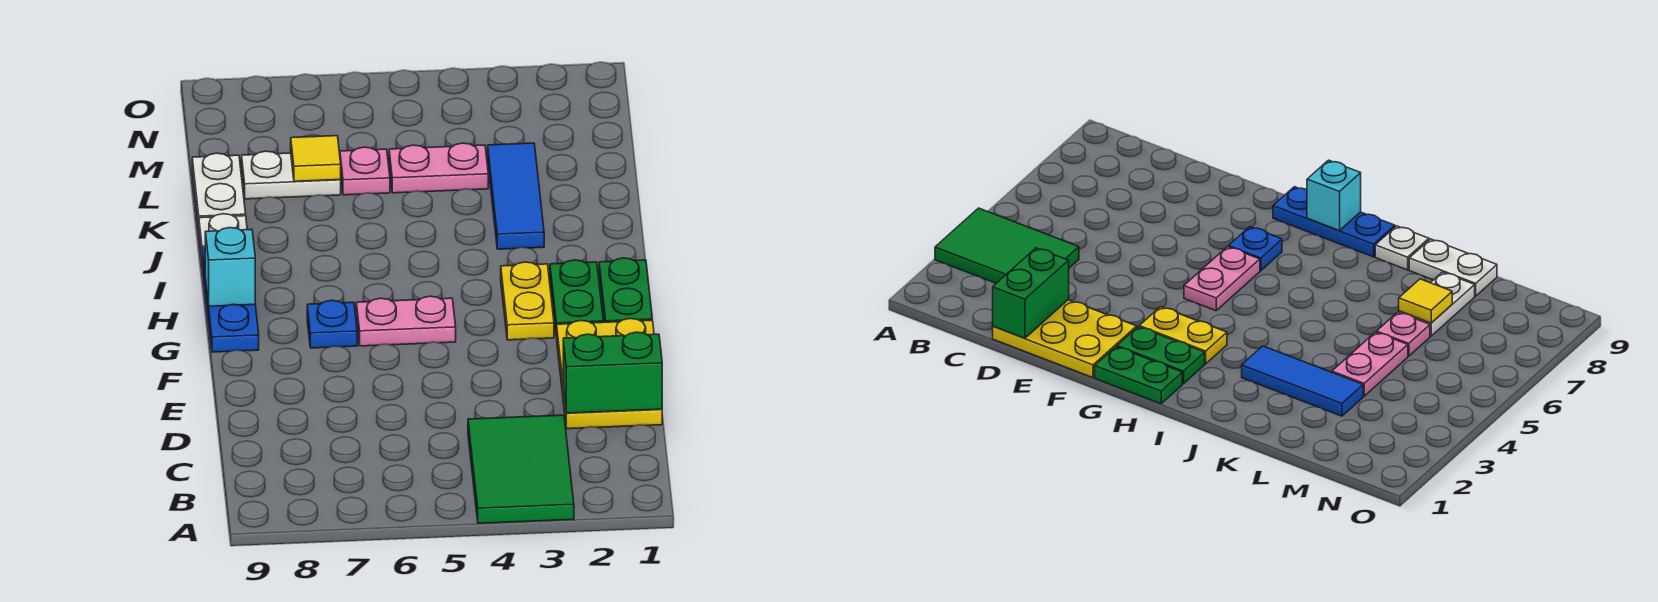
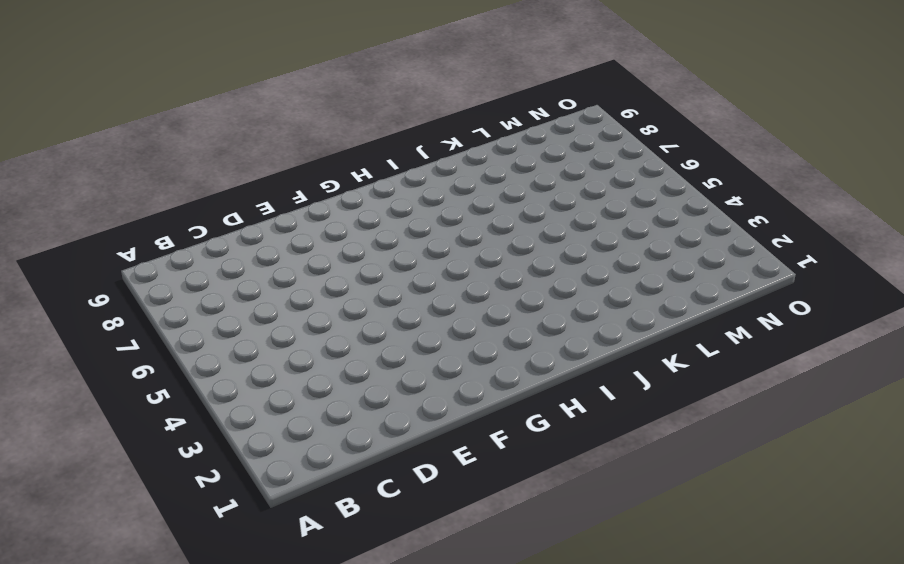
none -> green tile A3:C4 level 1
none -> yellow plate D1:F2 level 1
none -> green plate G1:H1 level 1

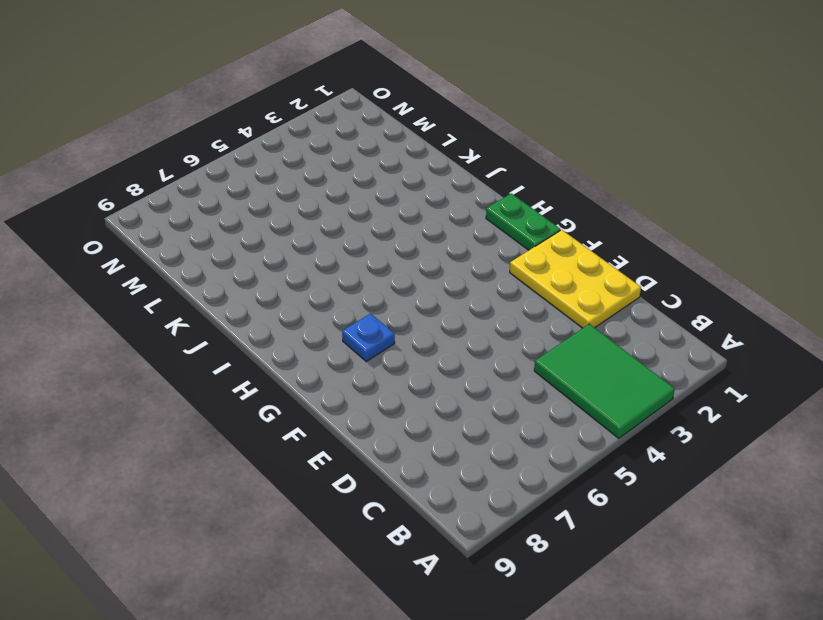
none -> green plate G2:H2 level 1
none -> yellow plate G3:H3 level 1
none -> pink plate G5:G6 level 1

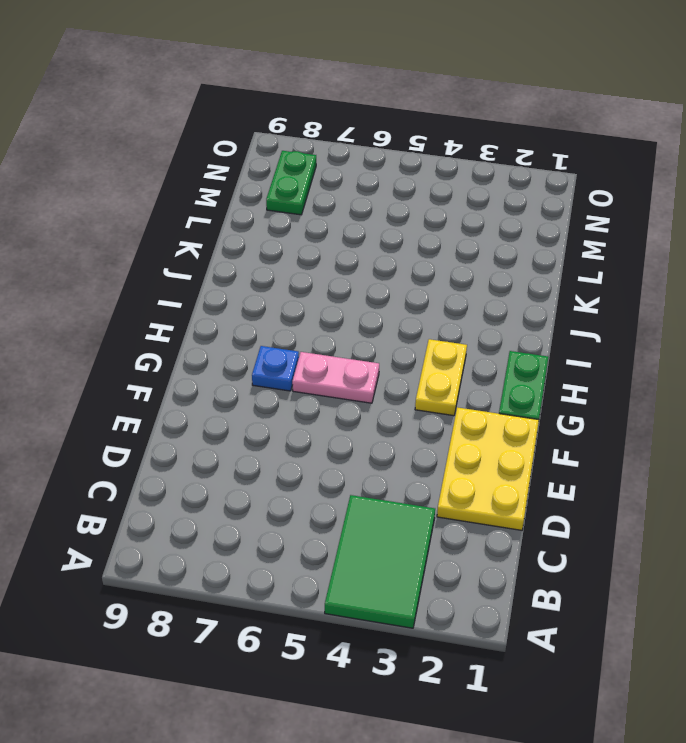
green plate M8:N8 level 1 -> green plate G2:H2 level 1
none -> blue plate G9:I9 level 1
none -> blue tile J3:L3 level 1
none -> white plate J9 level 1

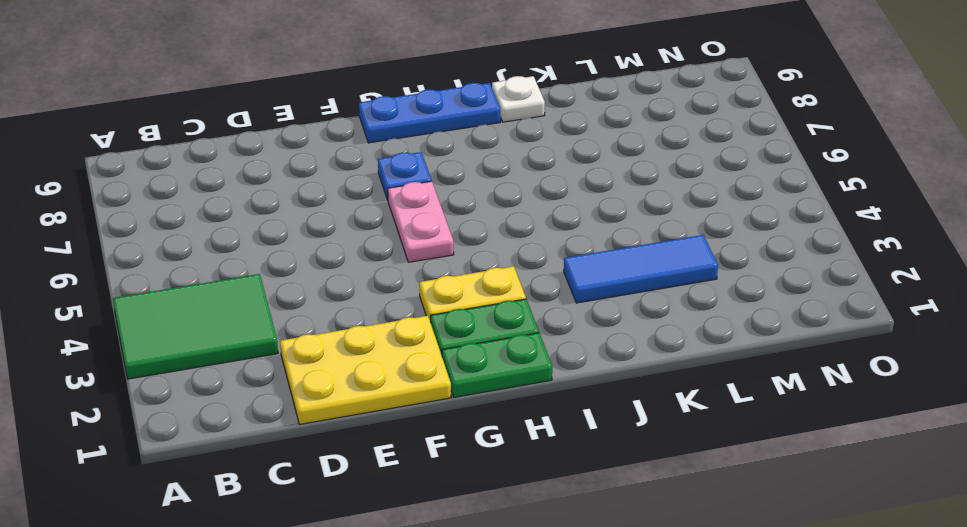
none -> white plate K9:L9 level 1
none -> pink plate L4:L5 level 1
none -> pink plate L6 level 1

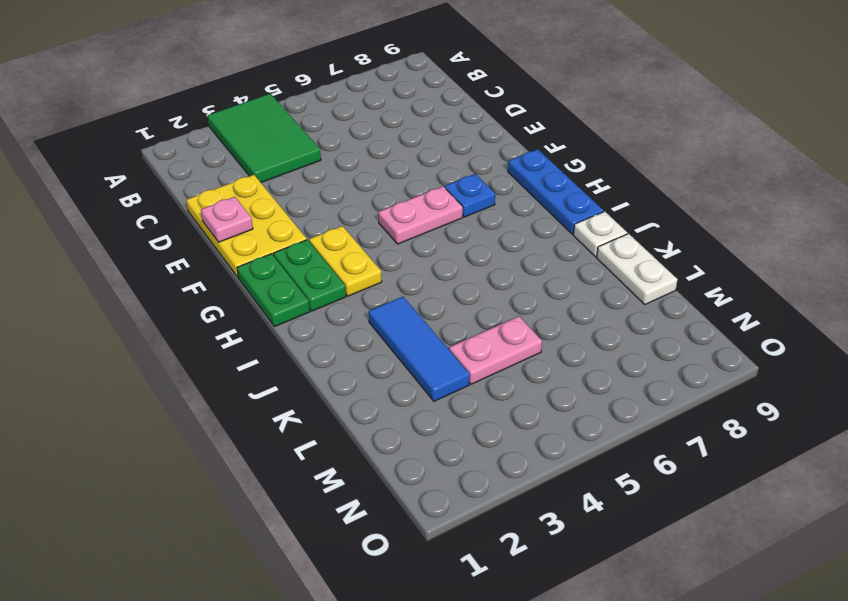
pink plate E1 level 2 -> pink plate L6 level 1
none -> white plate L7:L8 level 1
none -> green brick D1:D2 level 2
none -> cyan brick H9 level 2

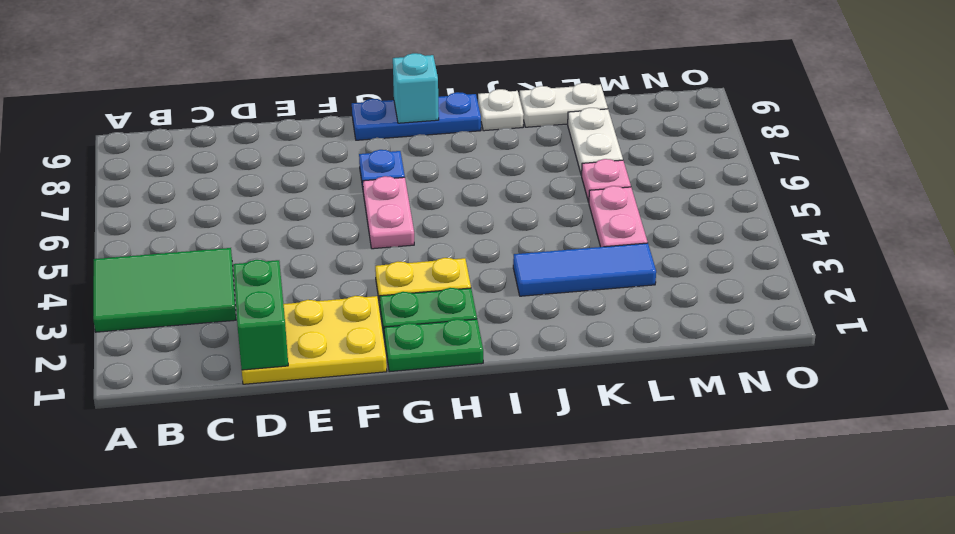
none -> yellow tile L7 level 2

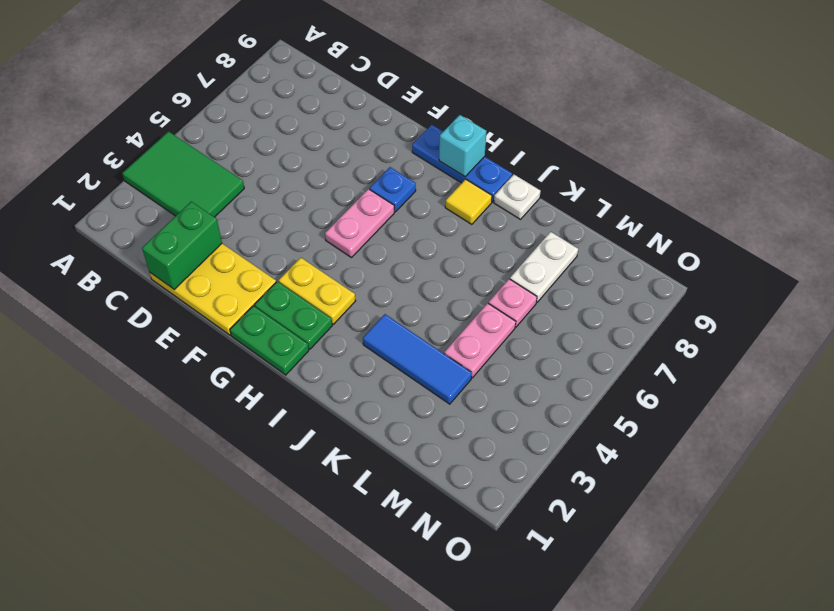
yellow tile I8 level 1 -> yellow tile L7 level 2
none -> white plate K9:L9 level 1

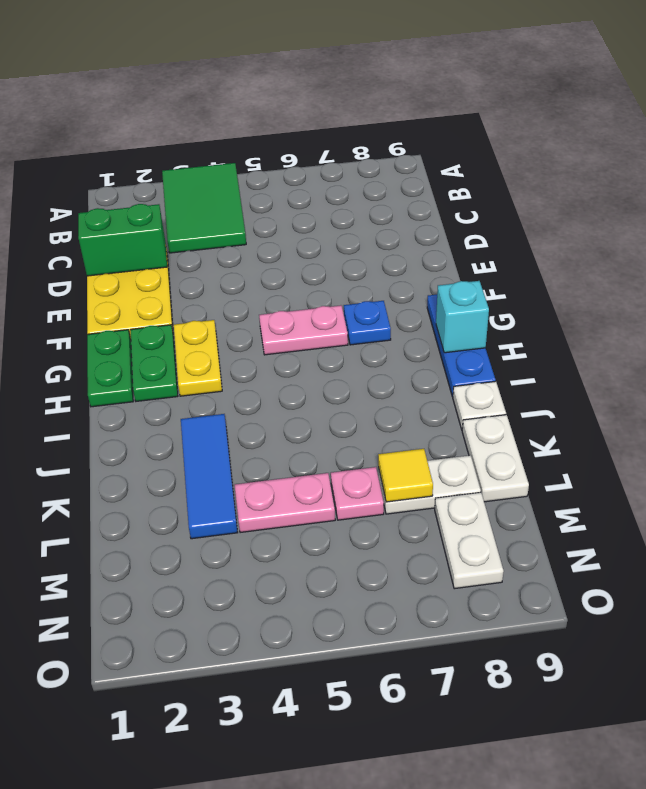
white plate M8:N8 level 1 -> none

